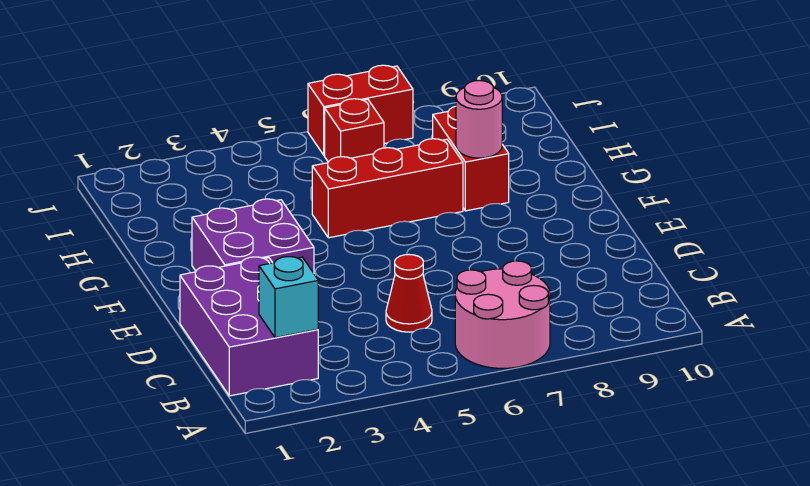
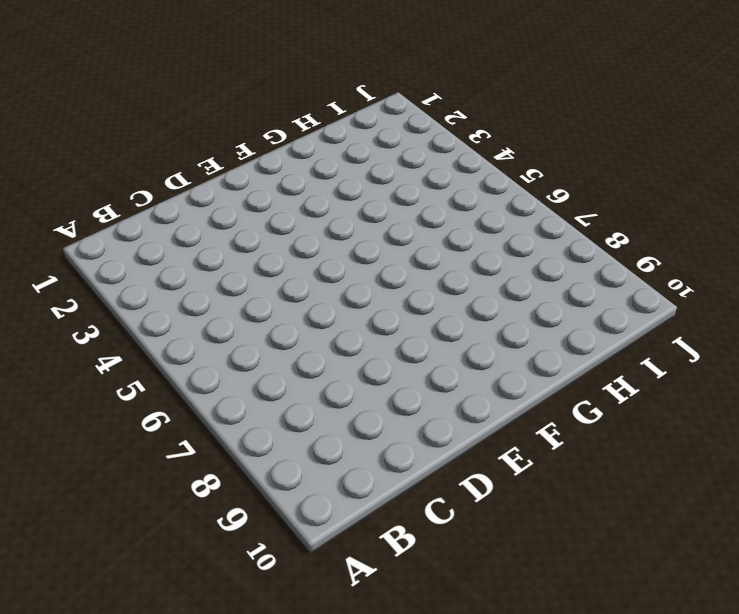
none -> pink round brick A6:B7 level 1
none -> purple brick B1:D2 level 1

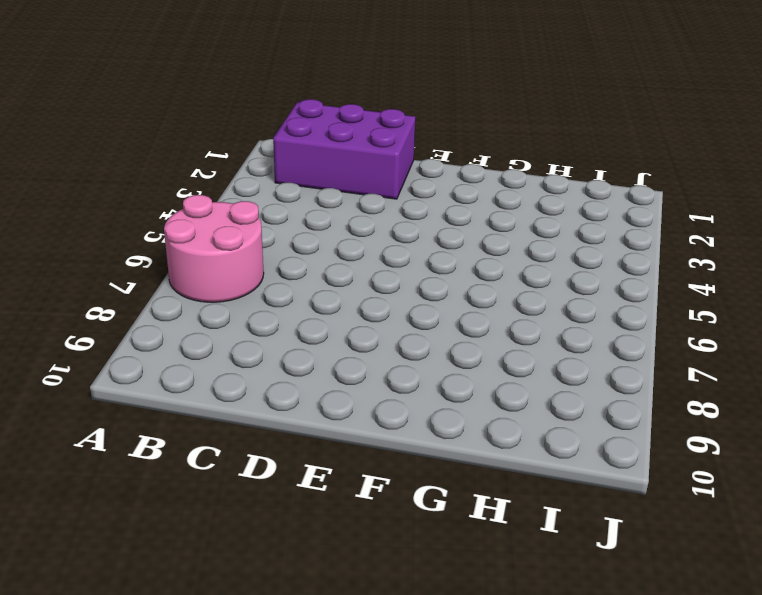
none -> red cone C5 level 1
none -> purple brick E2:F3 level 1

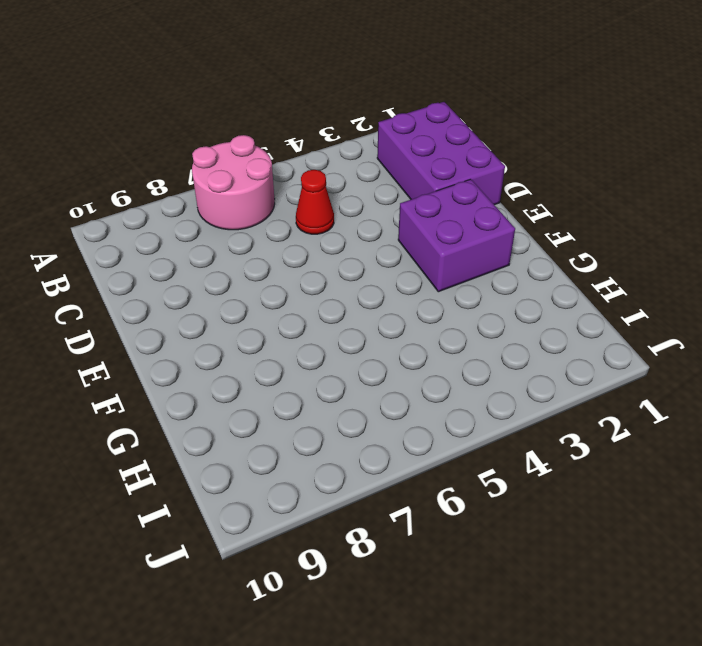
none -> red brick G5:G7 level 1
none -> red brick G8:H8 level 1

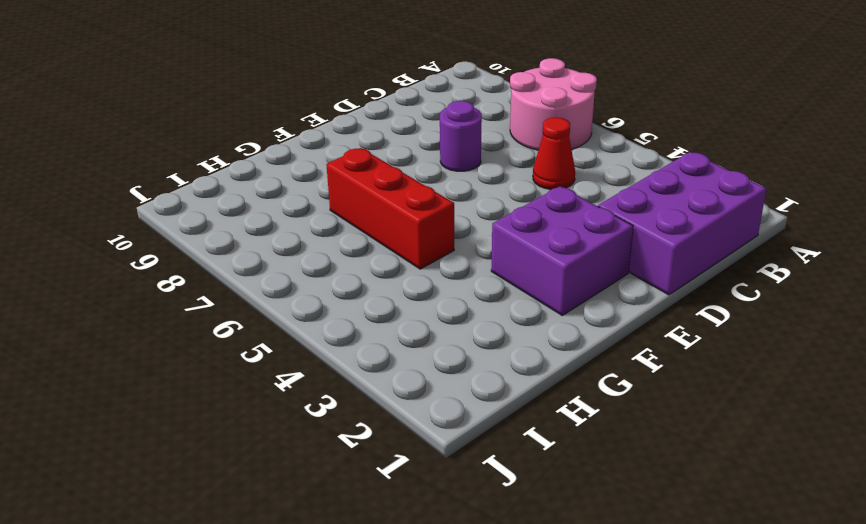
purple round brick D7 level 1 -> none
none -> red brick G8:H8 level 1
none -> red brick I6 level 1

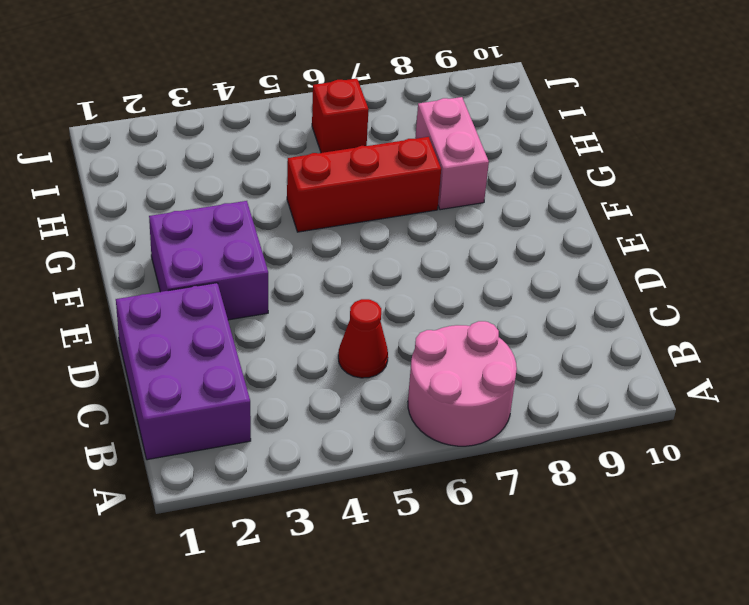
pink brick G8:H8 level 1 -> red brick G8:H8 level 1
none -> red brick J6:J7 level 1
none -> cyan brick B2 level 2

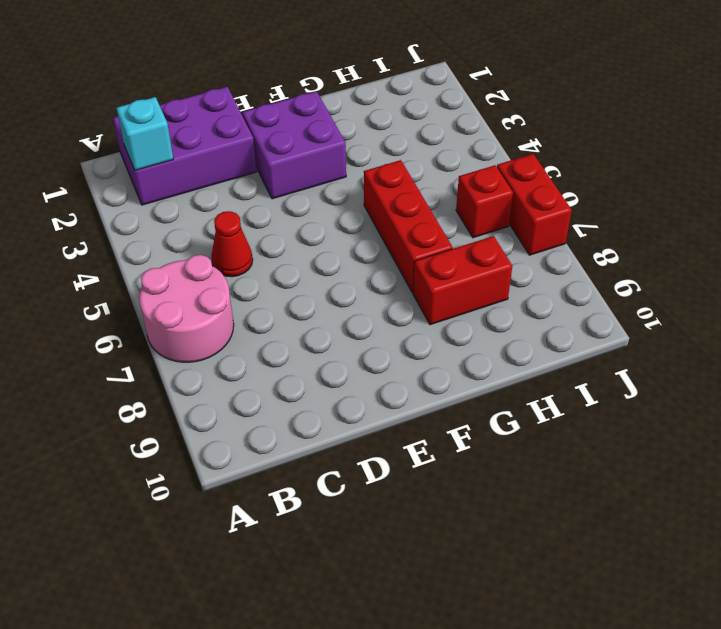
none -> pink round brick G8 level 2

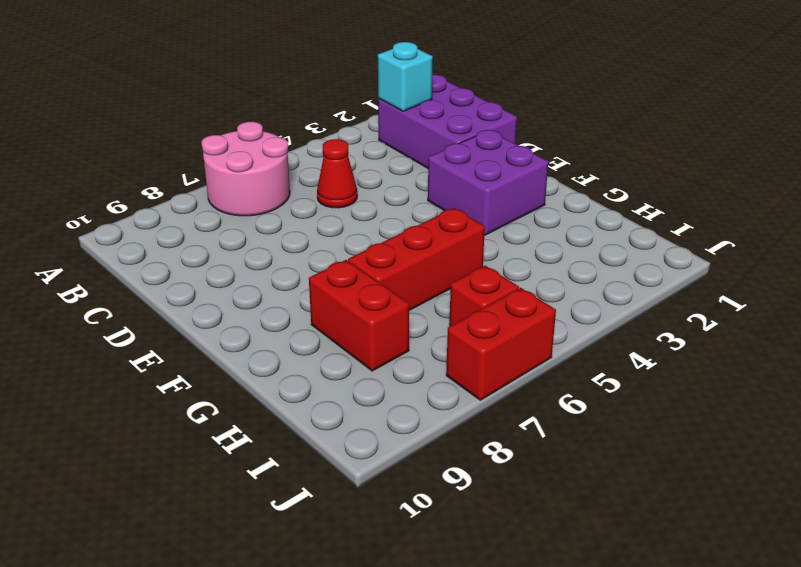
none -> pink round brick G8 level 2

